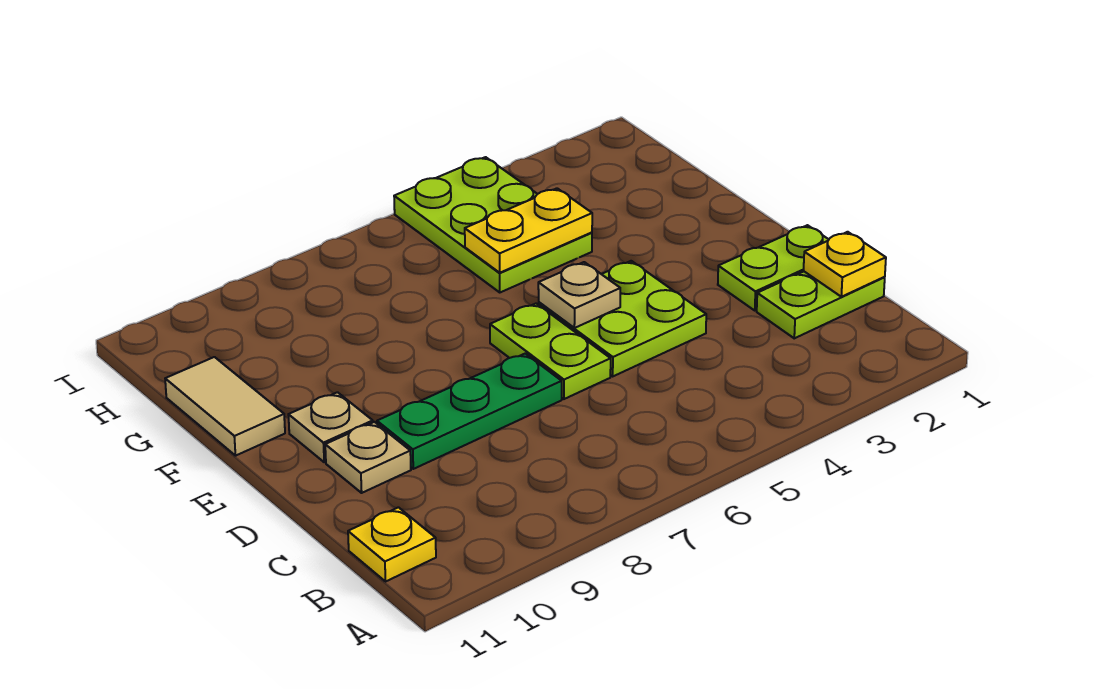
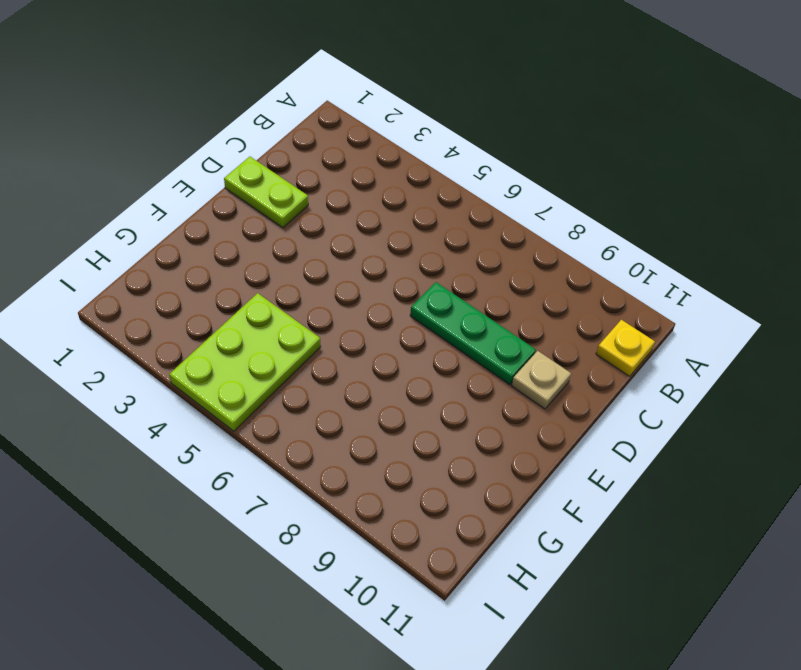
none -> lime plate C1:C2 level 1
none -> lime plate D4:E5 level 1
none -> lime plate D6:E6 level 1

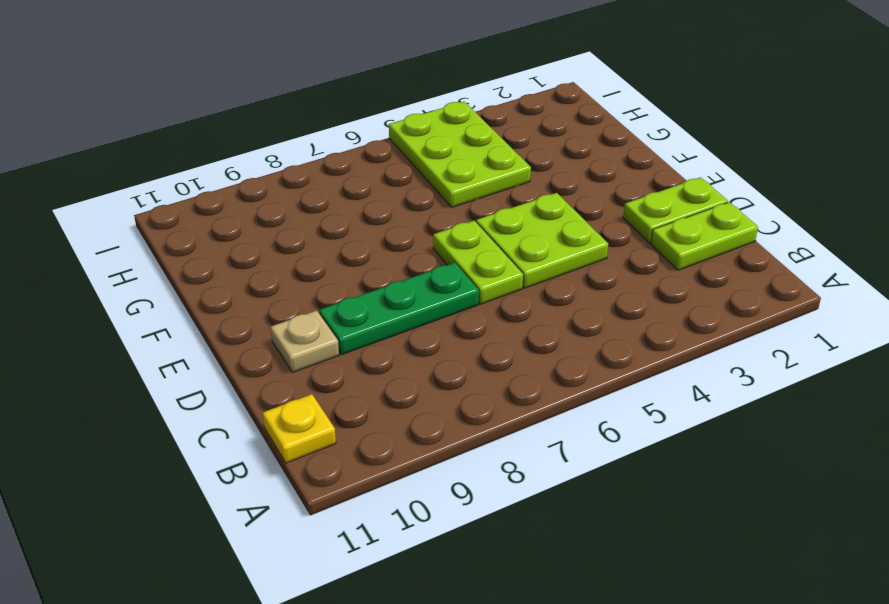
none -> tan plate E10 level 1
none -> tan tile F11:G11 level 1
none -> yellow plate C1 level 2

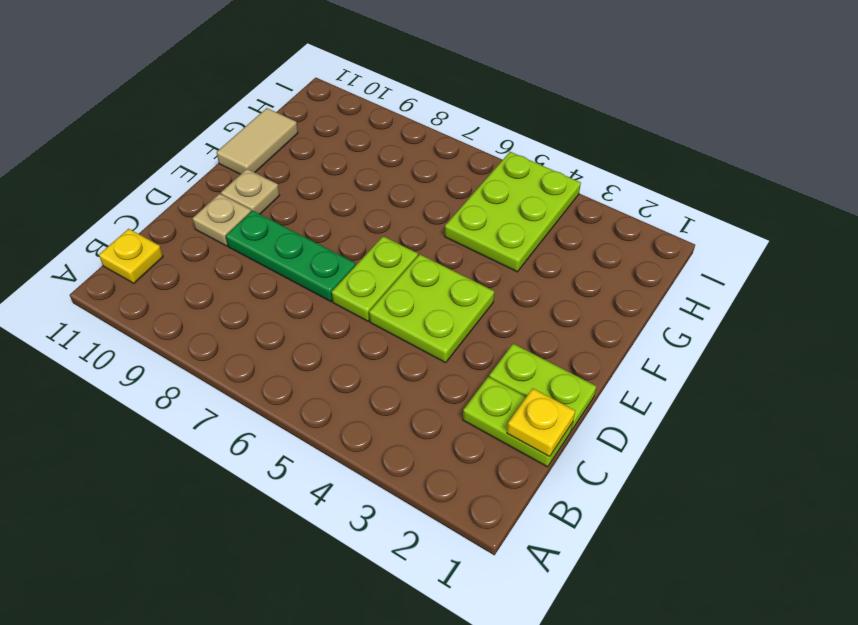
none -> tan plate E5 level 2
none -> yellow plate G4:G5 level 2

